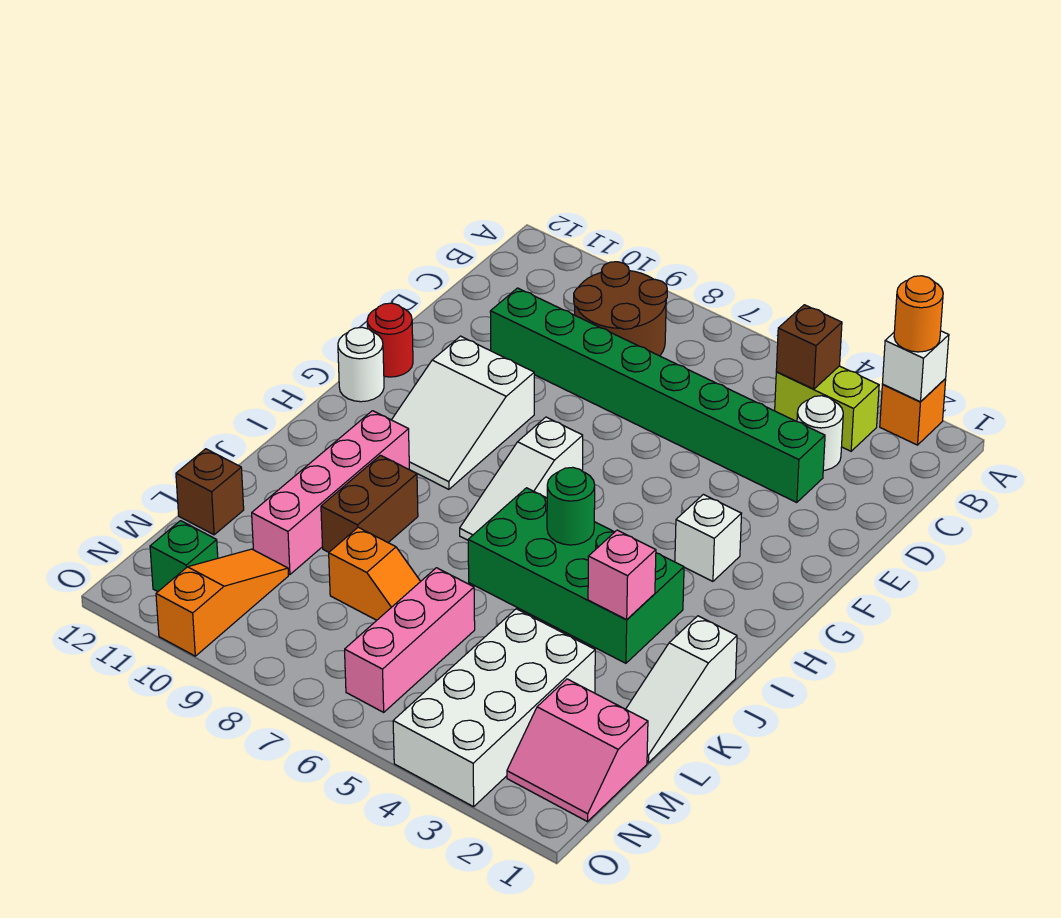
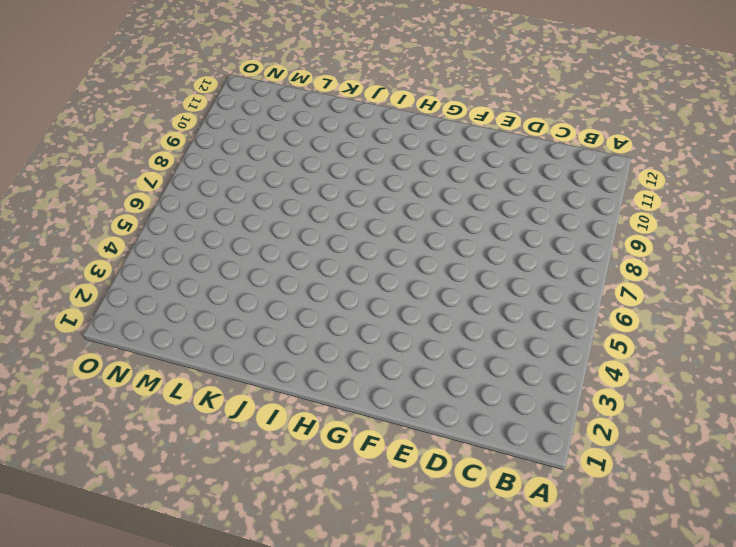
none -> orange brick A2 level 1
none -> lime brick B3:B4 level 1
none -> brown round brick B8:C9 level 1

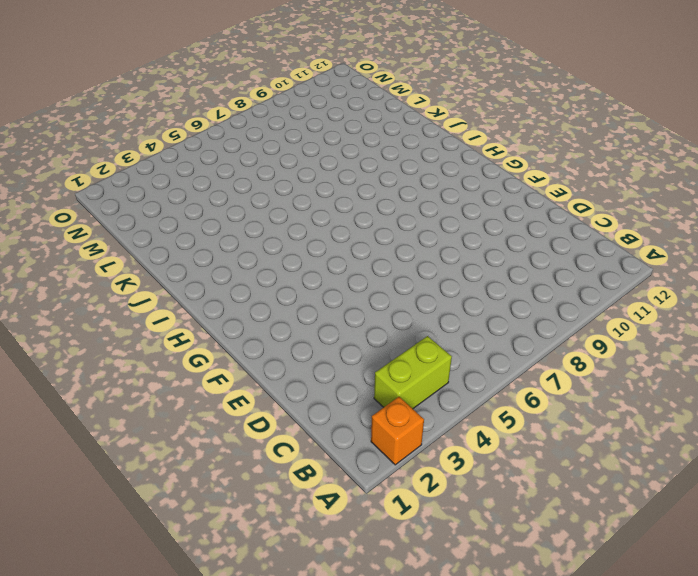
none -> brown round brick B8:C9 level 1
none -> white round brick C3 level 1
none -> green brick D3:D10 level 1

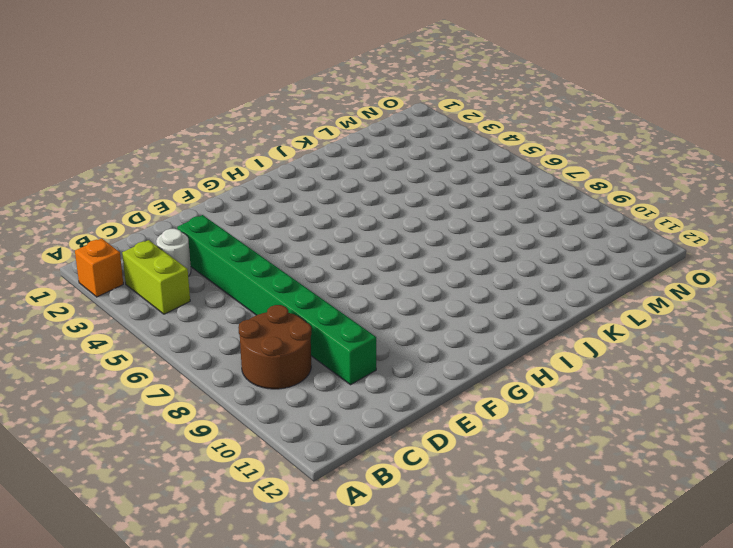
none -> white slope F9:H10 level 1 top F
none -> red round brick F12 level 1
none -> white brick G3 level 1

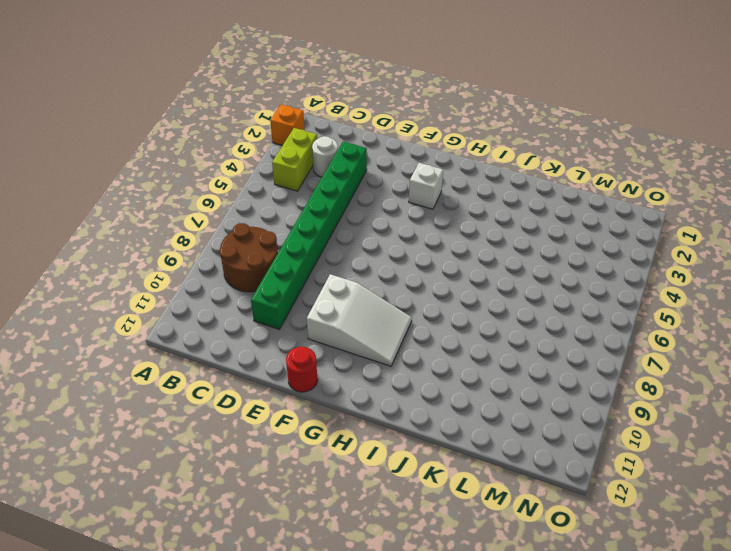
none -> white slope G7:I7 level 1 top G
none -> white round brick G12 level 1
none -> green brick I3:J6 level 1

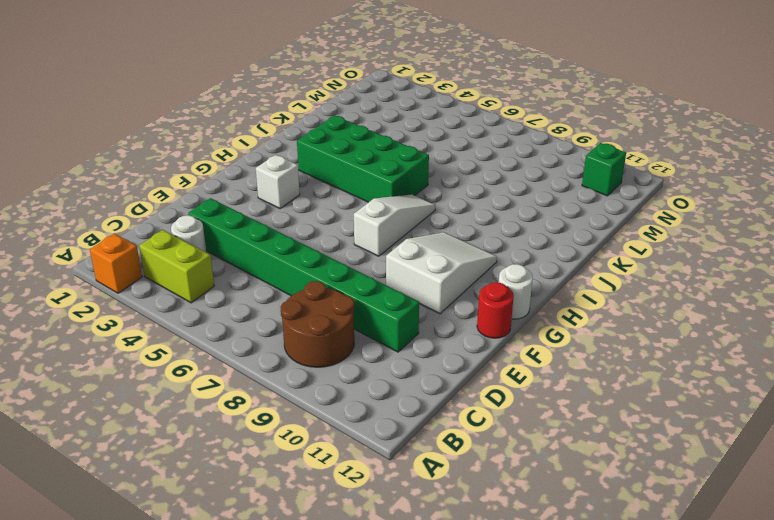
none -> pink brick I10:L10 level 1
none -> white slope J1:L1 level 1 top J
none -> brown brick J9:K9 level 1

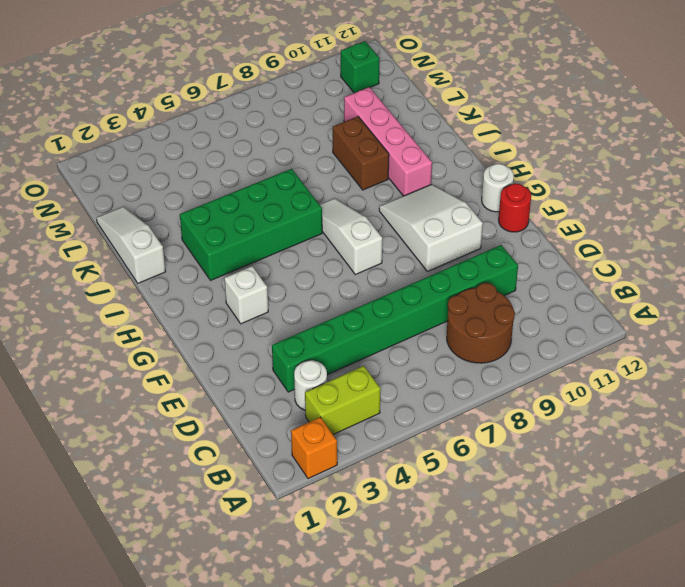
none -> white brick L3:O4 level 1
none -> pink brick L6:N6 level 1
none -> orange slope L7:L8 level 1 top 8

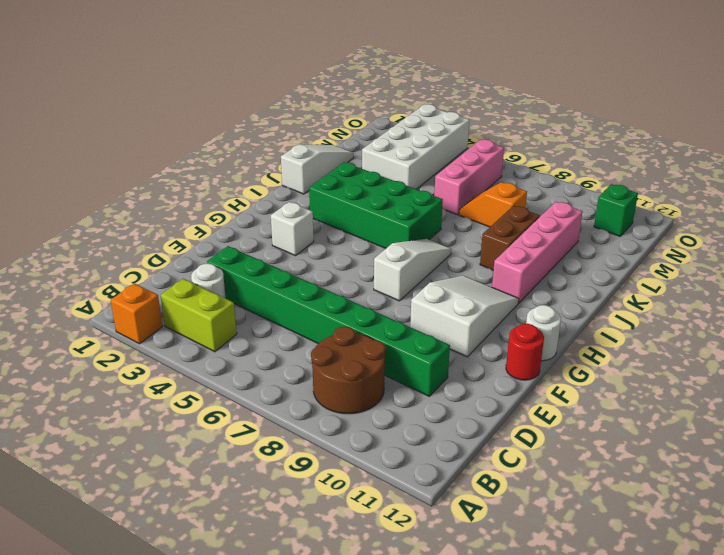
none -> brown brick L12 level 1
none -> pink slope M1:N2 level 1 top M
none -> orange slope M10:O10 level 1 top O

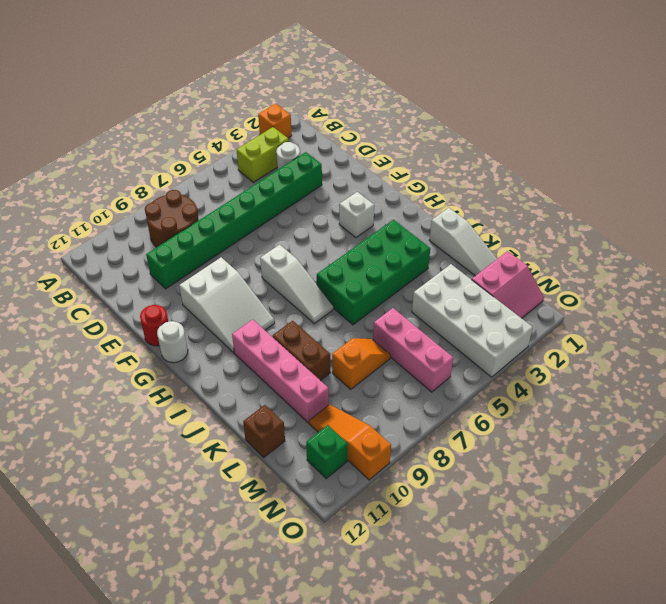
none -> white brick A2 level 2
none -> brown brick B4 level 2
none -> green round brick I5 level 2

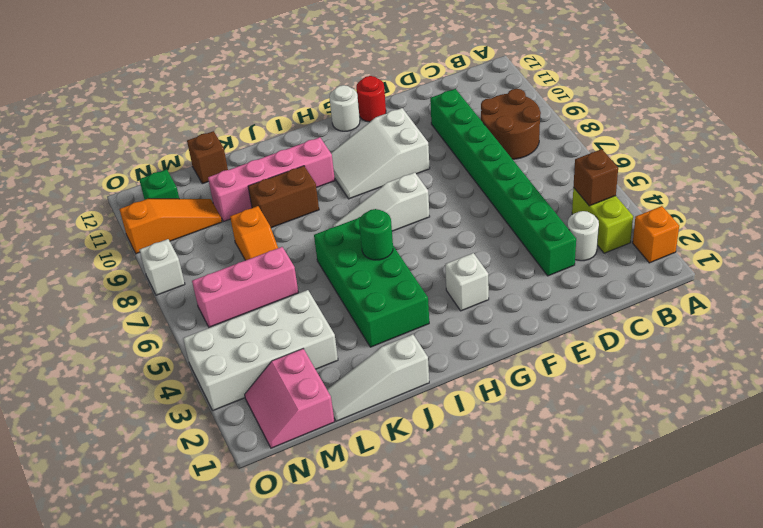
white brick O8 level 1 -> white brick A2 level 2
none -> pink brick J3 level 2
none -> orange round brick A2 level 3

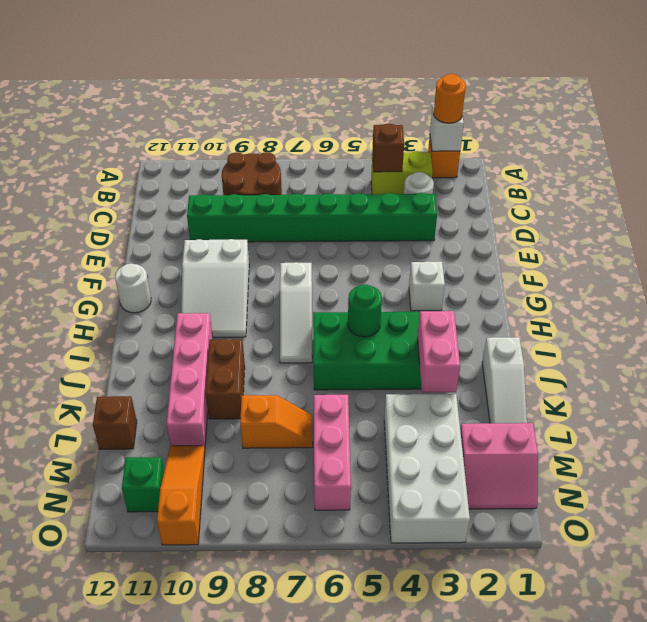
pink brick J3:K3 level 2 -> pink brick J3 level 2
none -> red round brick F12 level 1

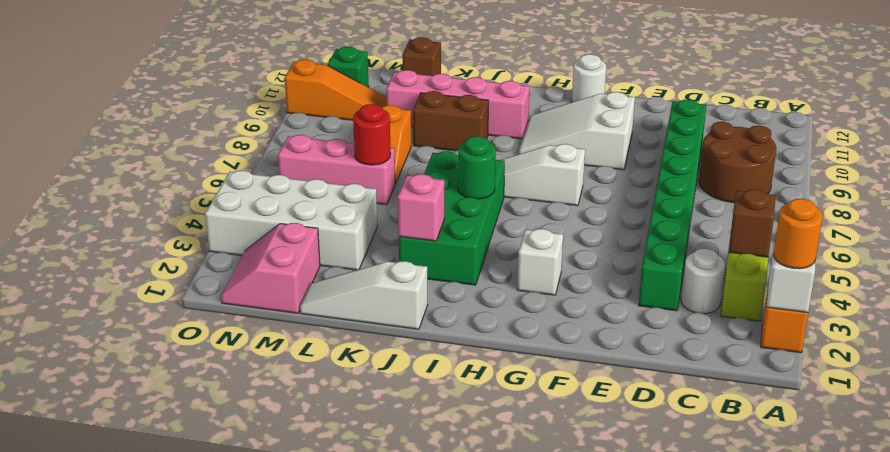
red round brick L6 level 2 -> red round brick F12 level 1

